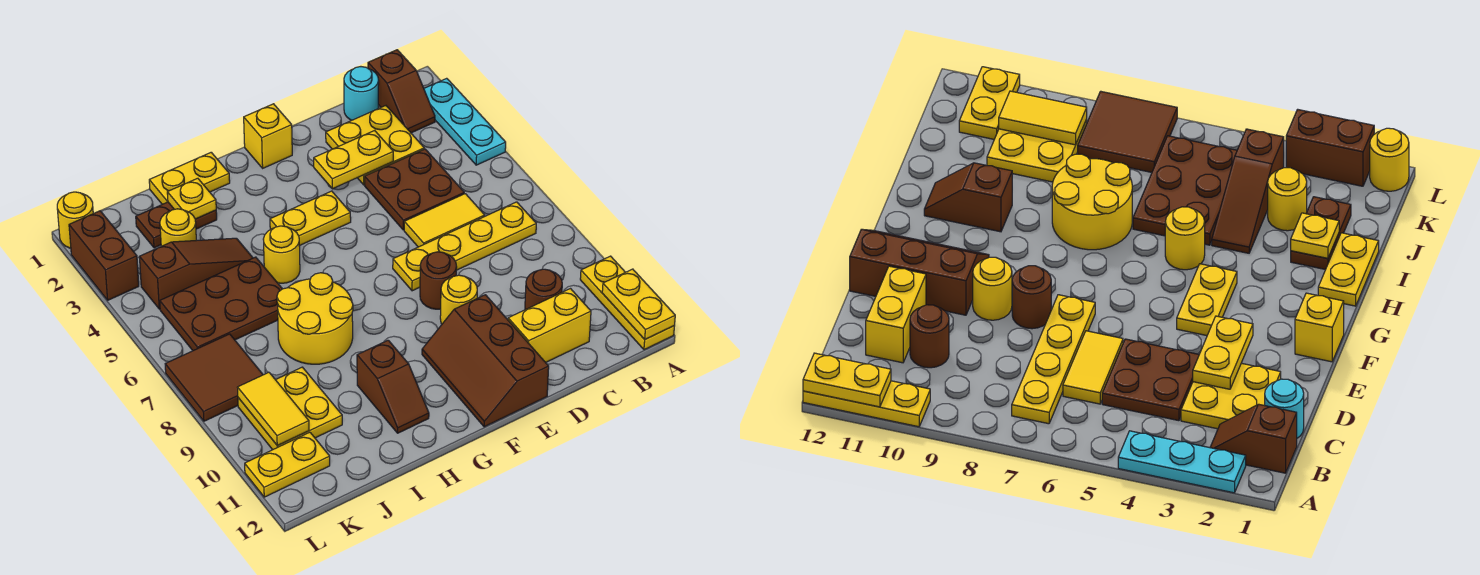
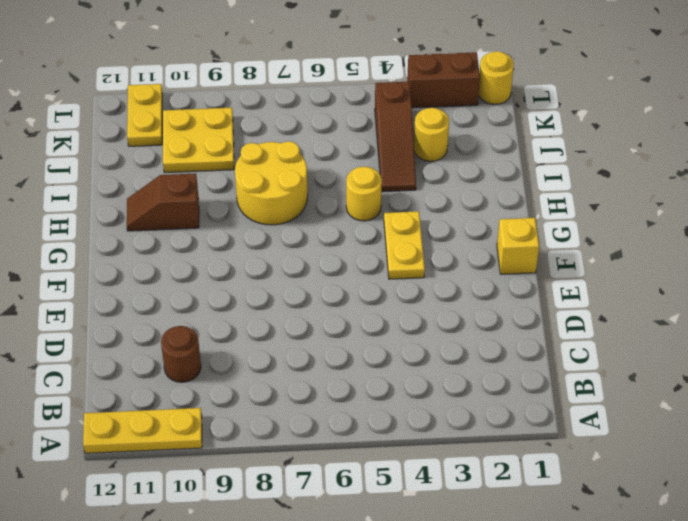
none -> cyan plate A2:A4 level 1
none -> brown slope B1:B2 level 1 top 1
none -> yellow plate B7:E7 level 1
none -> cyan round brick C1 level 1

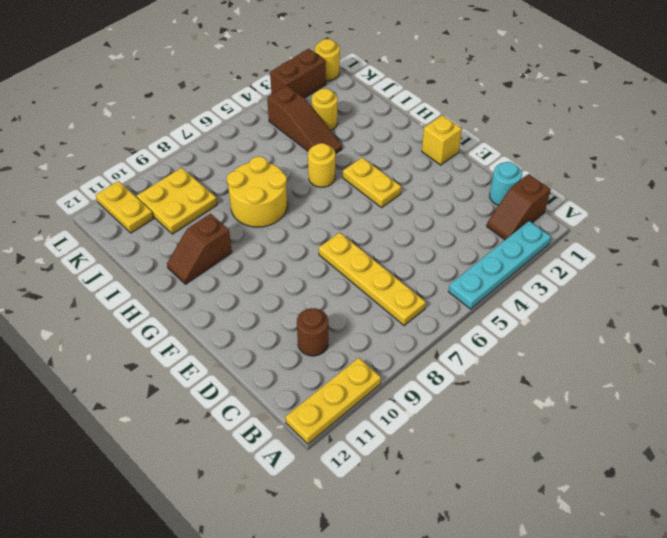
cyan plate A2:A5 level 1 -> cyan plate A2:A4 level 1
none -> yellow plate C2:D3 level 1
none -> brown plate C4:D5 level 1
none -> yellow tile C6:D6 level 1
none -> yellow brick C11:D11 level 1

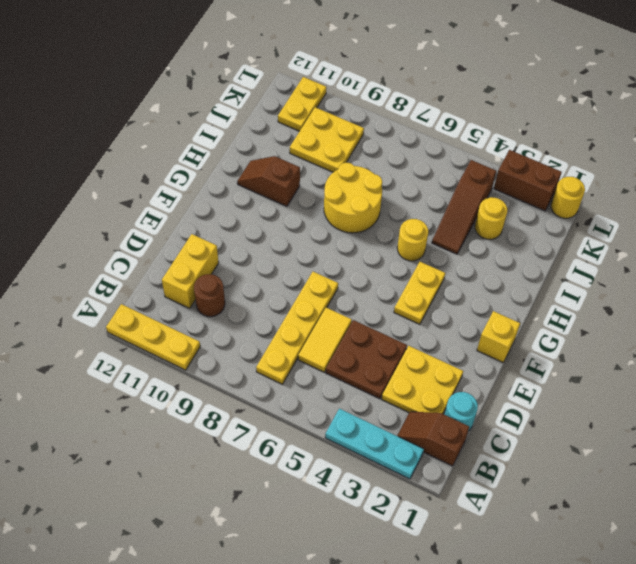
none -> brown round brick E8 level 1
none -> yellow round brick E9 level 1
none -> brown slope E10:F12 level 1 top E
none -> yellow plate H1:I1 level 1

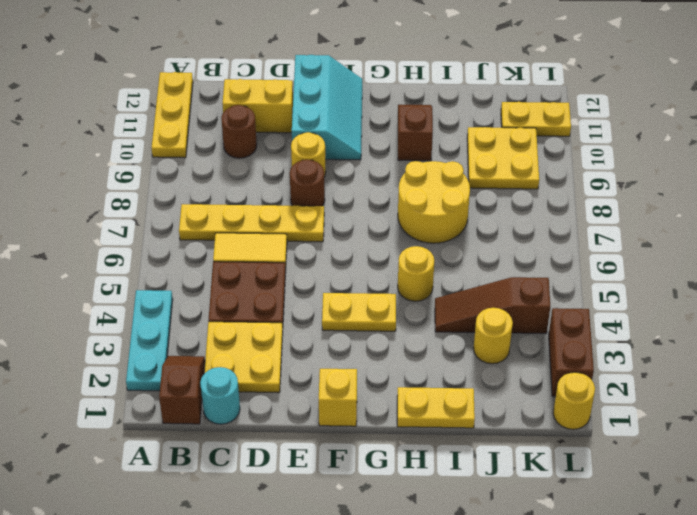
cyan slope E10:F12 level 1 top E -> brown slope E10:F12 level 1 top E
none -> brown plate I2:J2 level 1
none -> brown plate I5:K6 level 1
none -> brown tile K7:L8 level 1
none -> yellow plate A11:A12 level 2

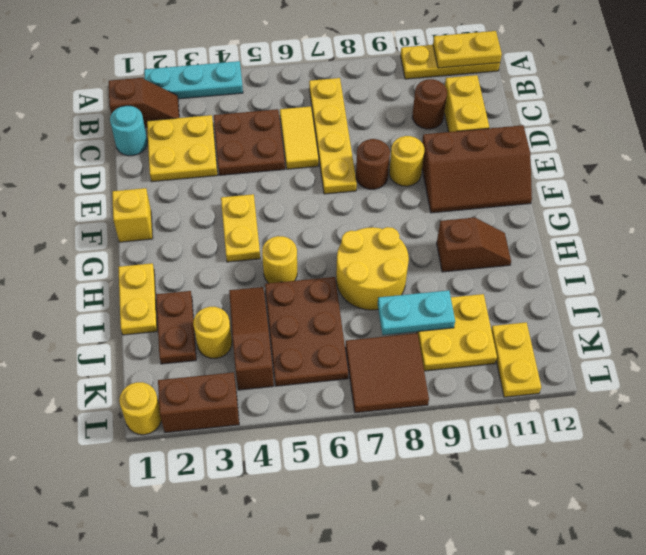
cyan plate J8:J9 level 2 -> none
none -> yellow plate D3:E3 level 2
none -> yellow plate I2 level 2
none -> yellow tile K9:K10 level 2

